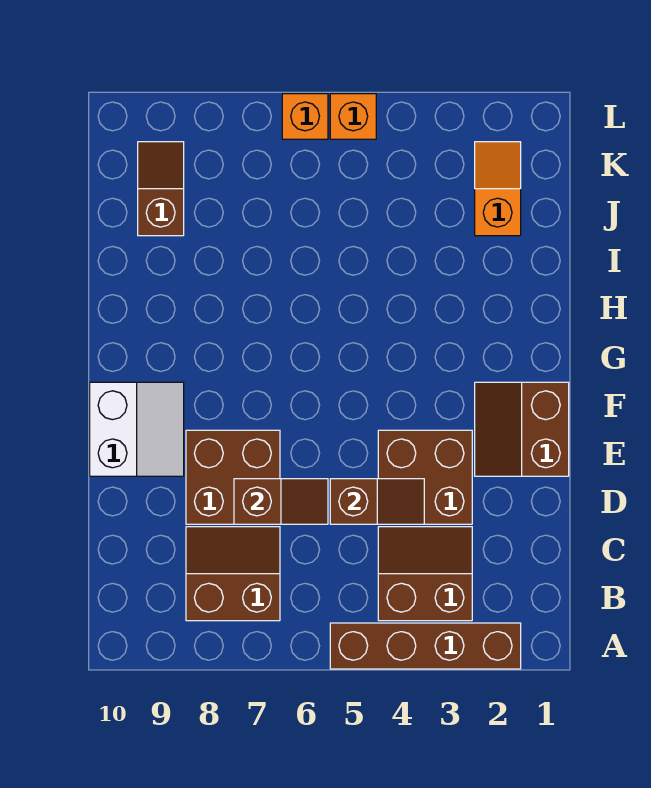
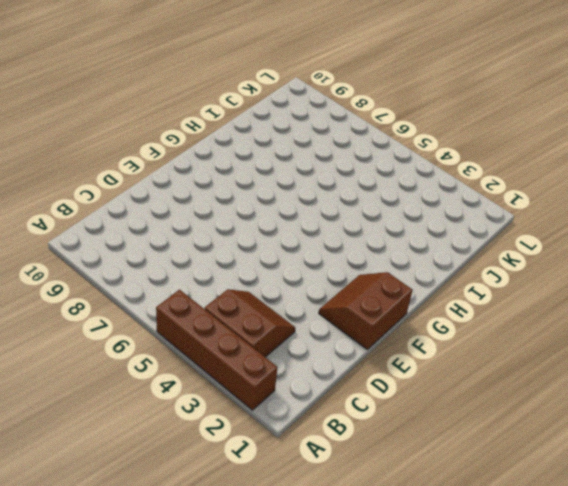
none -> brown slope B7:C8 level 1 top B
none -> brown brick D3:E4 level 1
none -> brown brick D7:E8 level 1

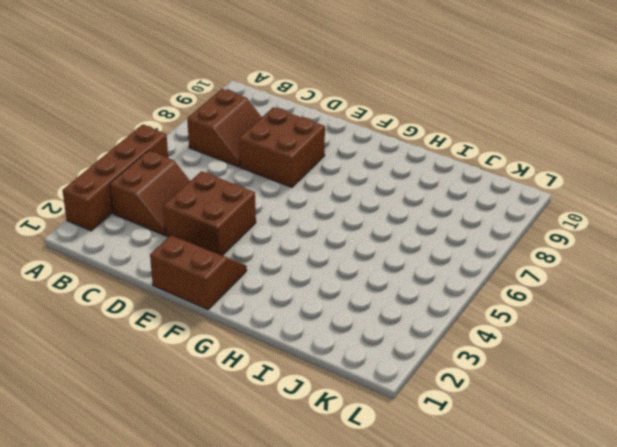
none -> white slope E9:F10 level 1 top 10
none -> orange slope J2:K2 level 1 top J
none -> brown slope J9:K9 level 1 top J

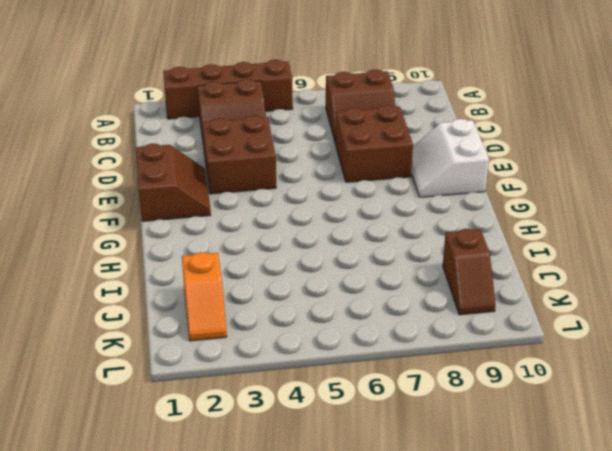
none -> orange brick L5 level 1
none -> orange brick L6 level 1
none -> brown slope D4:D5 level 2 top 5

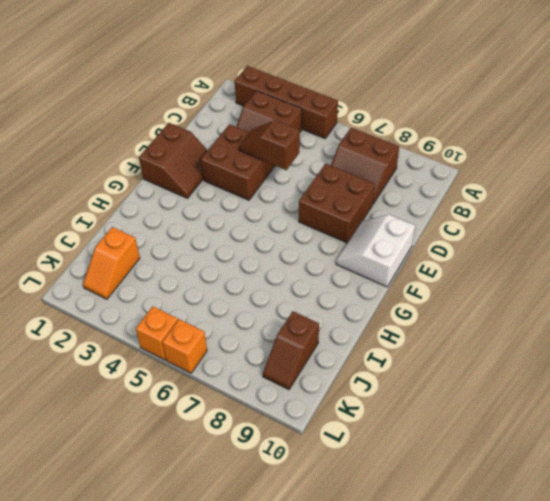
none -> brown slope D6:D7 level 2 top 7

